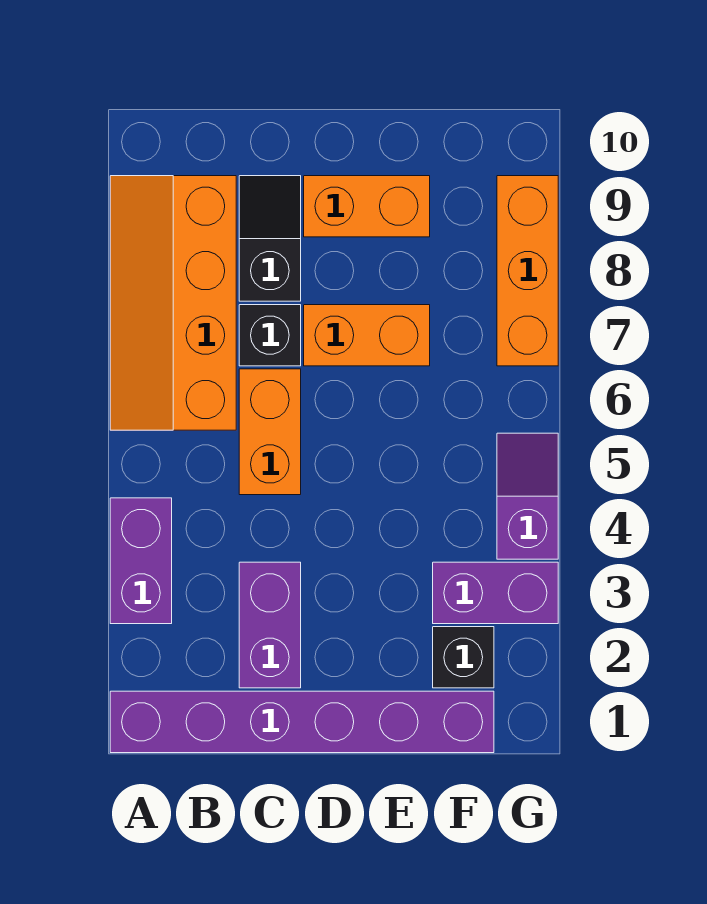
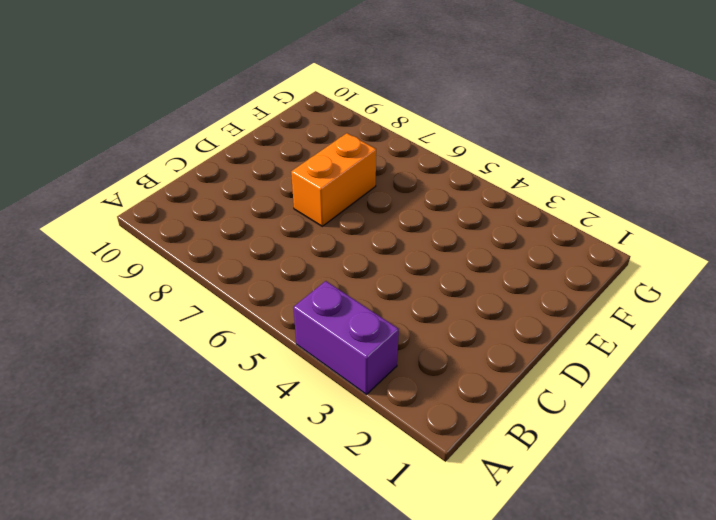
none -> purple brick A1:F1 level 1
none -> orange slope A6:B9 level 1 top B
none -> purple brick C2:C3 level 1

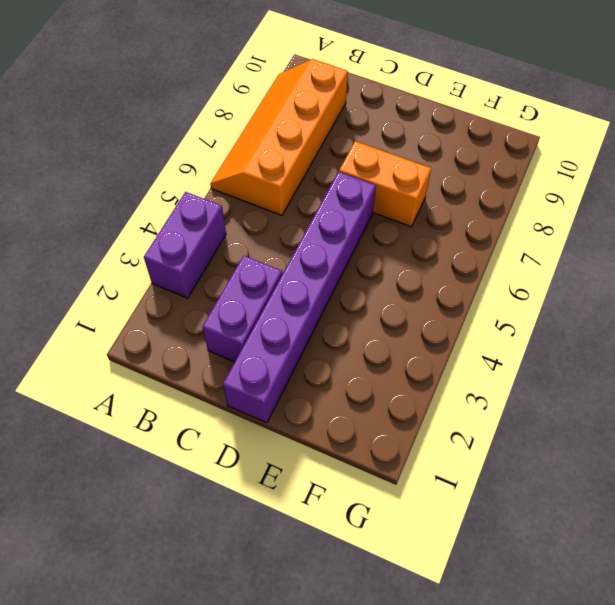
purple brick D1:D6 level 1 -> purple brick A1:F1 level 1
none -> orange brick C5:C6 level 1
none -> black brick C7 level 1
none -> black slope C8:C9 level 1 top 8

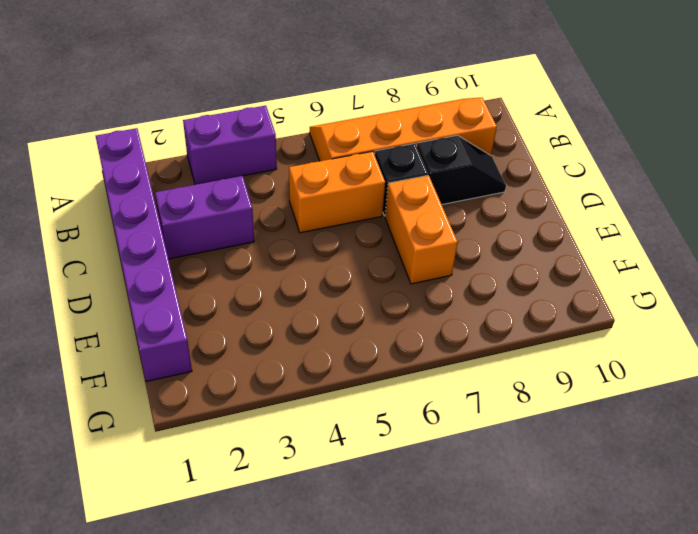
none -> orange brick D9:E9 level 1
none -> black brick F2 level 1
none -> purple brick F3:G3 level 1

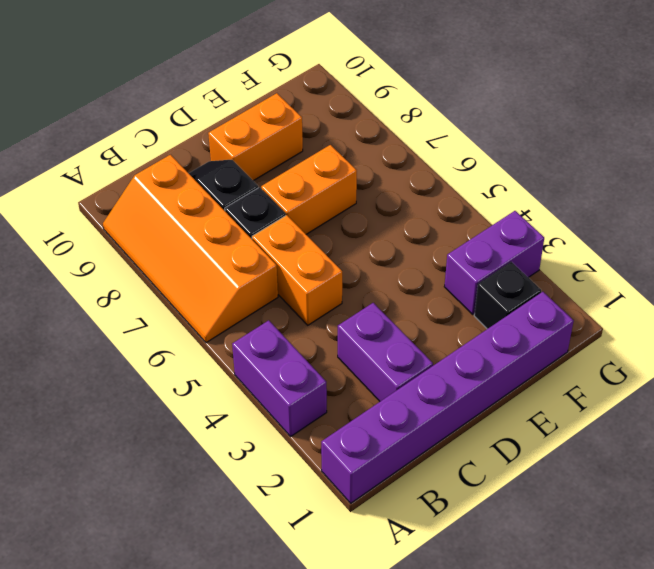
none -> purple slope G4:G5 level 1 top 4
none -> orange brick G7:G9 level 1

